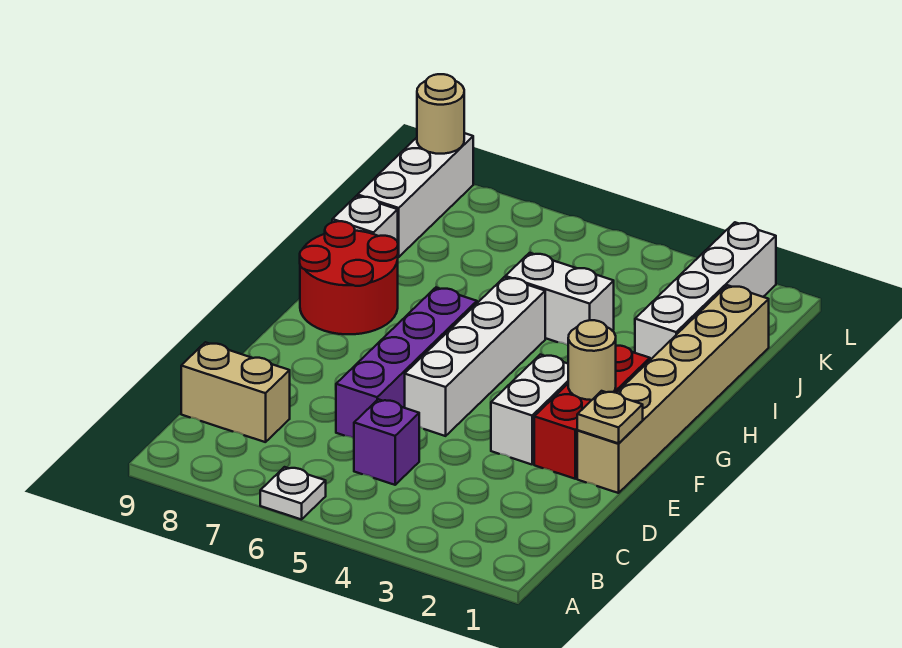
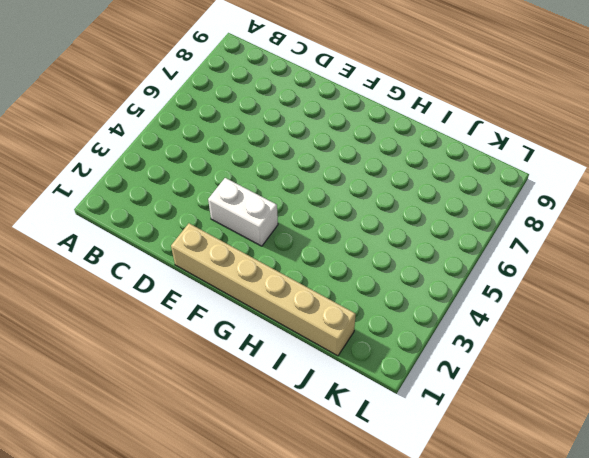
none -> white plate A6 level 1
none -> purple brick C5 level 1
none -> tan brick C8:C9 level 1

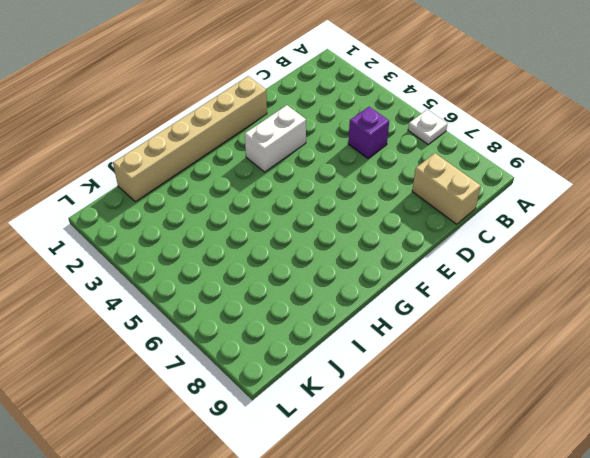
none -> purple brick D6:G6 level 1
none -> red brick E2:G2 level 1
none -> white brick E5:H5 level 1

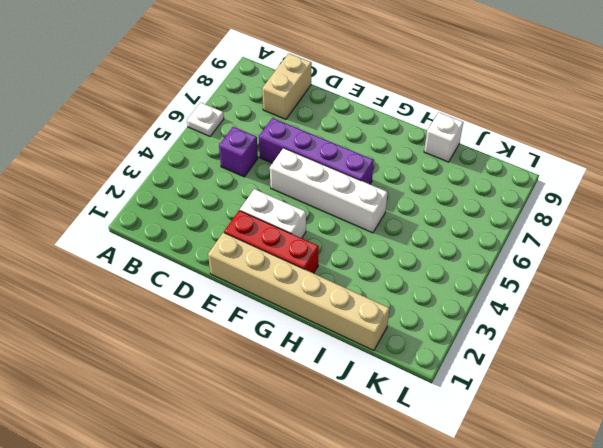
none -> red round brick G8:H9 level 1
none -> white brick I2:L2 level 1
none -> white brick I4:I5 level 1

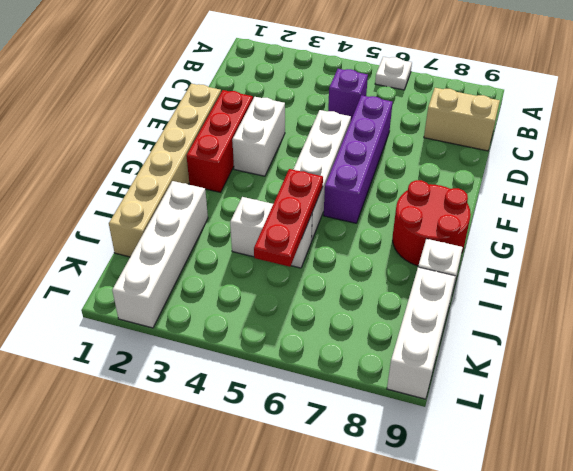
red plate H5:J5 level 2 -> none
none -> tan plate E1 level 2
none -> tan round brick F2 level 2
none -> tan round brick L9 level 2

